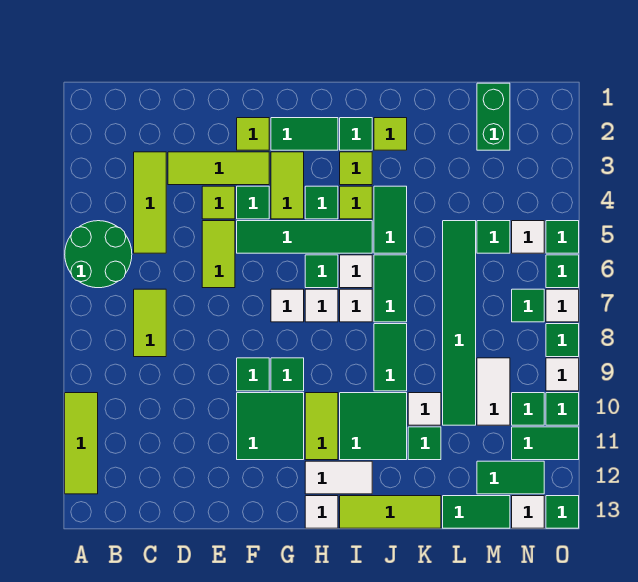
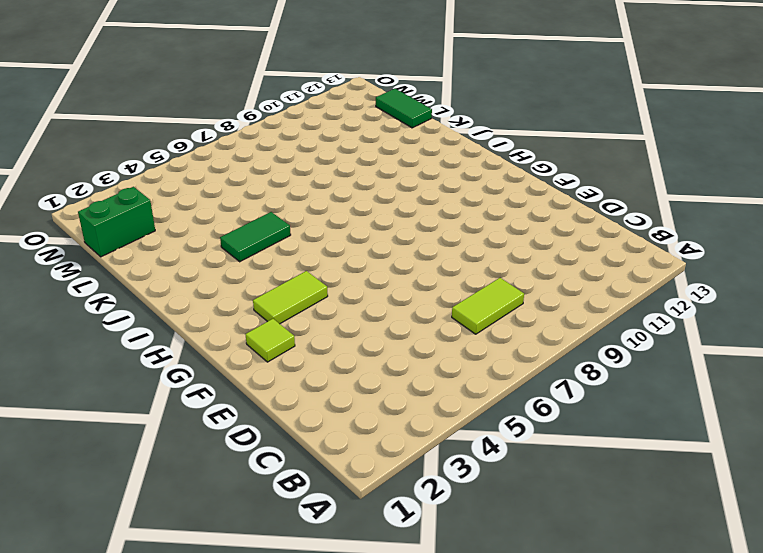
none -> green round brick A5:B6 level 1
none -> lime tile A10:A12 level 1
none -> lime tile C3:C5 level 1
none -> lime tile D3:F3 level 1

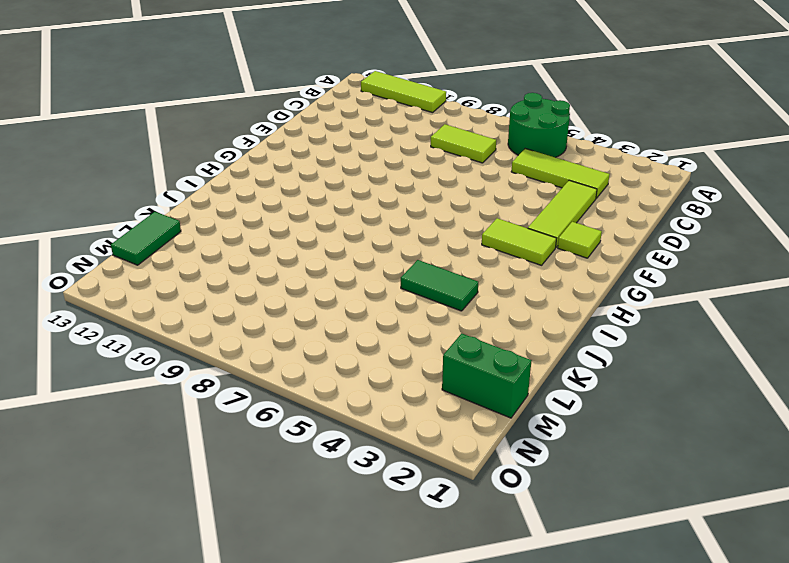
none -> lime tile E4 level 1
none -> lime tile E5:E6 level 1
none -> green tile F4 level 1
none -> green tile F5:I5 level 1

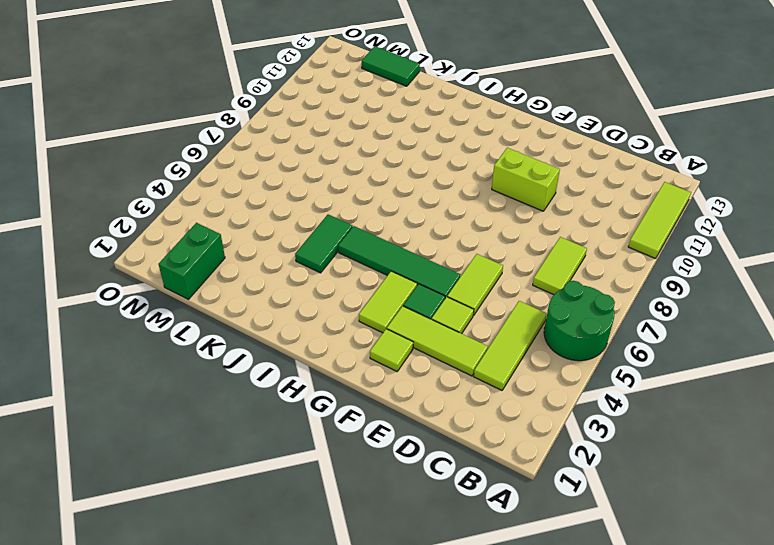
lime brick E10:F10 level 1 -> green tile F10:G11 level 1
none -> green tile F9 level 1
none -> green tile G2:H2 level 1
none -> white tile G7 level 1
none -> green tile G9 level 1

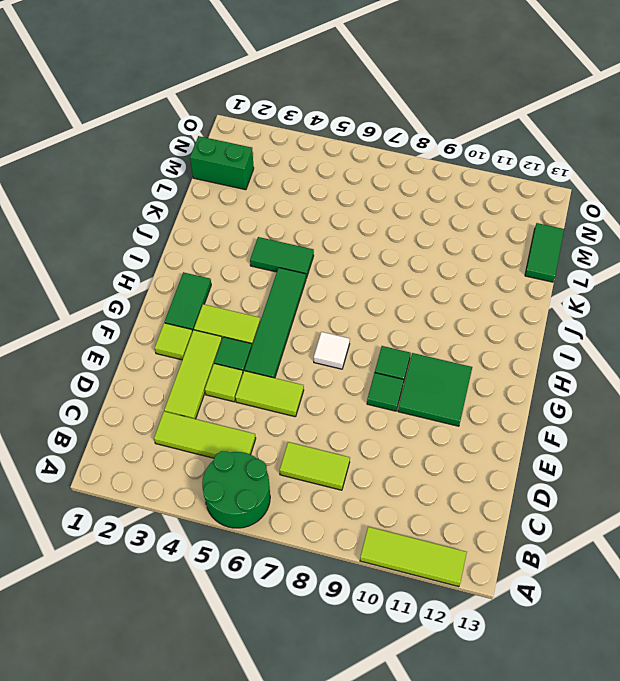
none -> green tile H4 level 1
none -> green tile H6 level 1
none -> white tile H7 level 1
none -> lime tile H10:H11 level 1

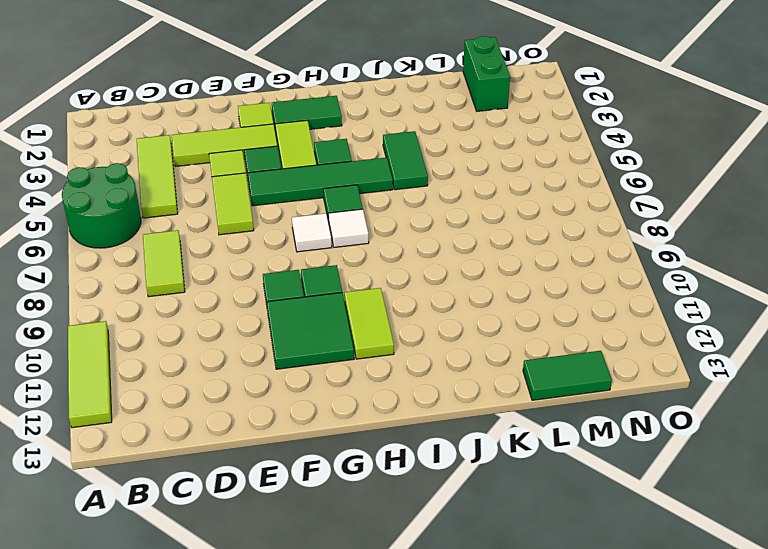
none -> white tile H12:I12 level 1
none -> white tile H13 level 1
none -> green tile I2 level 1
none -> lime tile I3 level 1

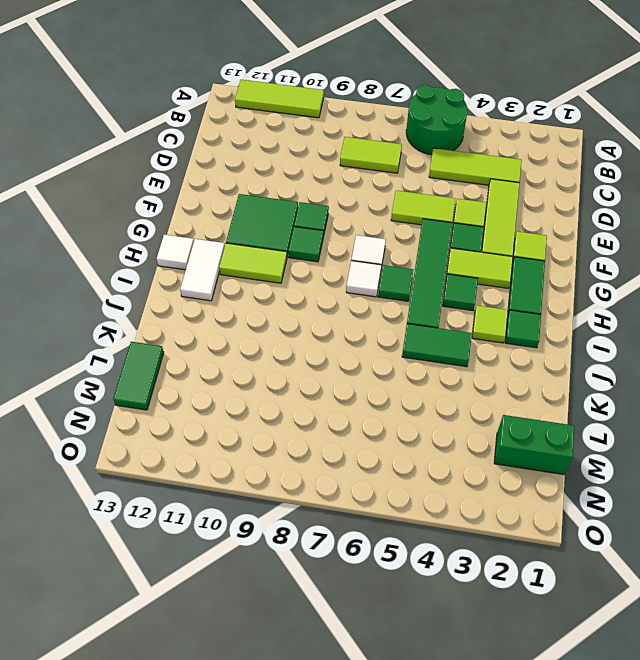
none -> lime tile I4 level 1
none -> white tile I6 level 1
none -> white tile I7 level 1
none -> green tile I10:J11 level 1

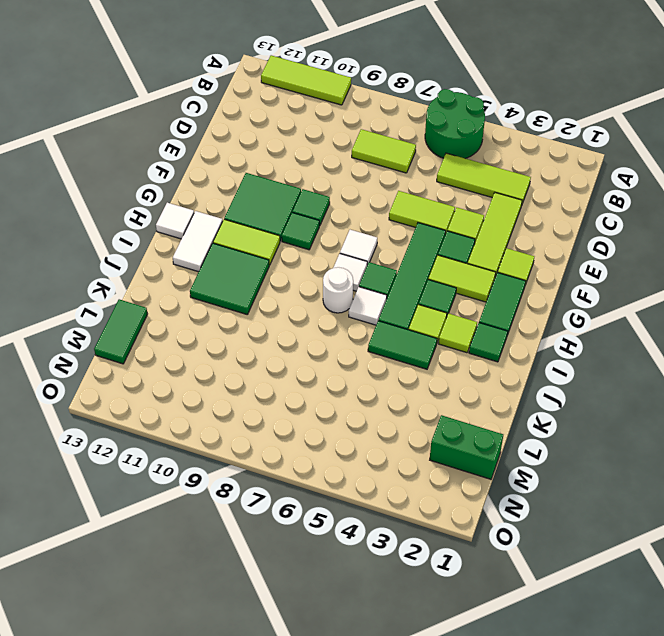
white round brick I7 level 1 -> white tile I7 level 1
none -> lime tile I13:K13 level 1
none -> lime tile J2 level 1
none -> green tile J6:J7 level 1
none -> green tile J8:J9 level 1

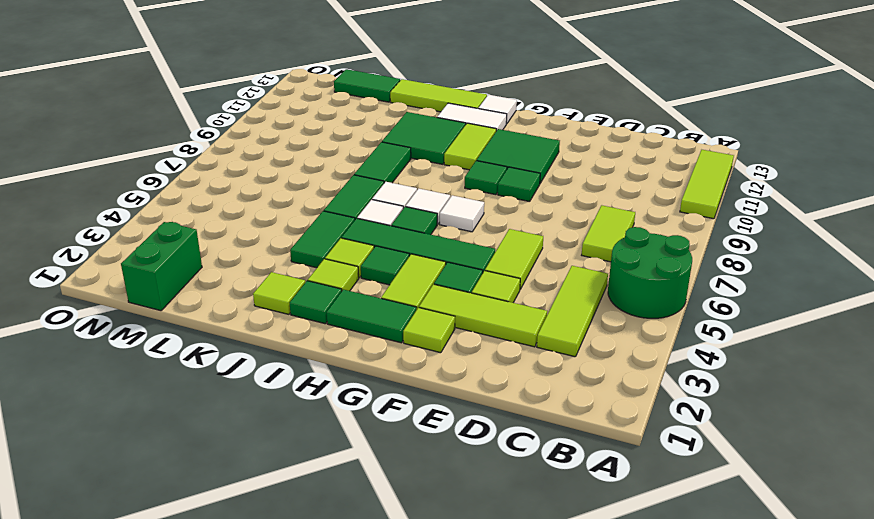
none -> white tile K10 level 1
none -> green tile K11 level 1
none -> green tile L5:L10 level 1
none -> green tile M5 level 1

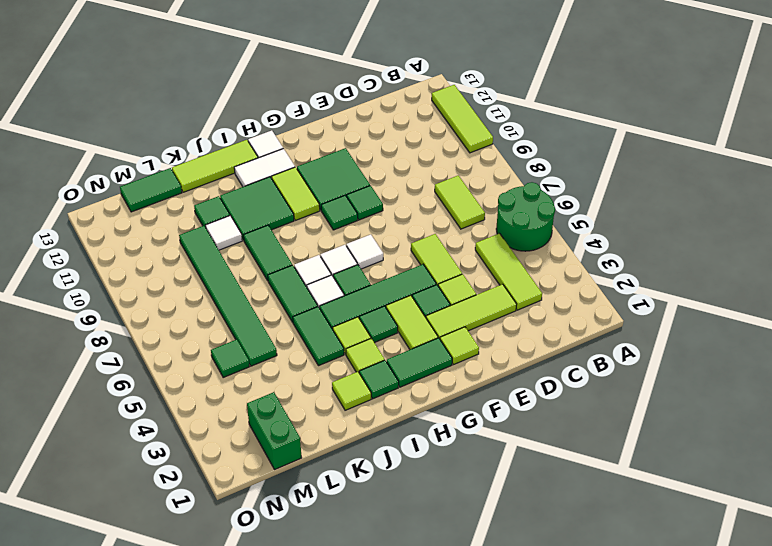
none -> white tile M9:M10 level 1
none -> green tile M12:N12 level 1
none -> white tile N5 level 1
none -> green tile N7 level 1

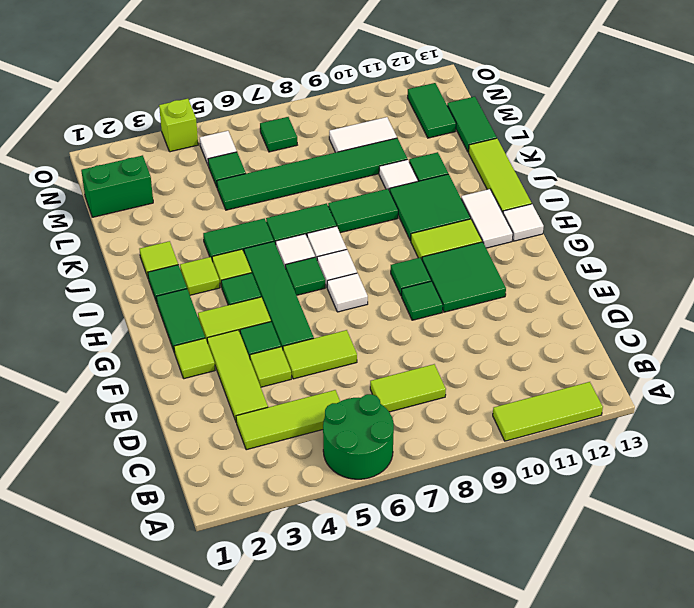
lime brick O4 level 1 -> none
none -> green tile N10 level 1
none -> green tile N11:O11 level 1
none -> white tile N13 level 1
none -> green tile O5 level 1

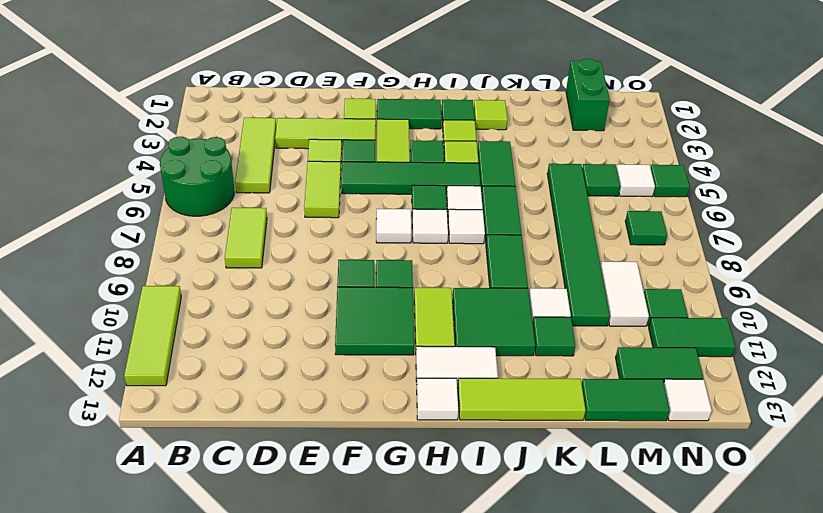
none -> green tile O6 level 1
none -> white tile O7 level 1
none -> green tile O8 level 1
none -> white tile O9 level 1

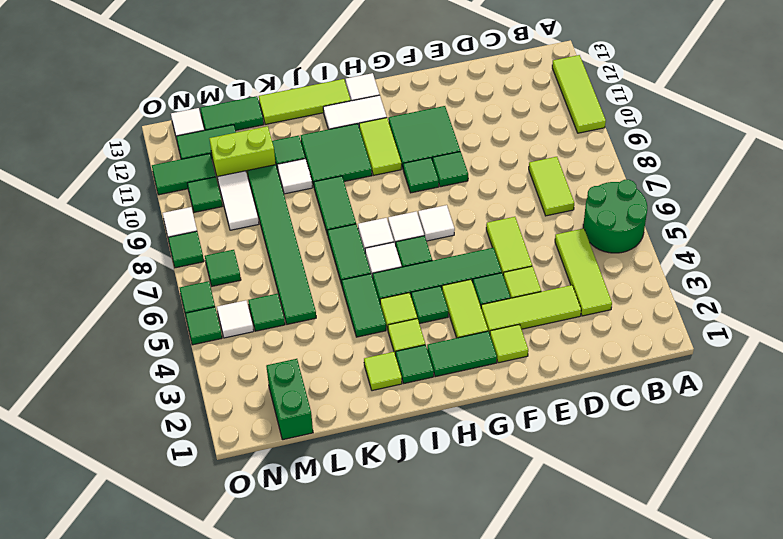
lime brick L11:M11 level 1 -> none
none -> white tile O7 level 1
none -> green tile O10 level 1
none -> green tile O13 level 1

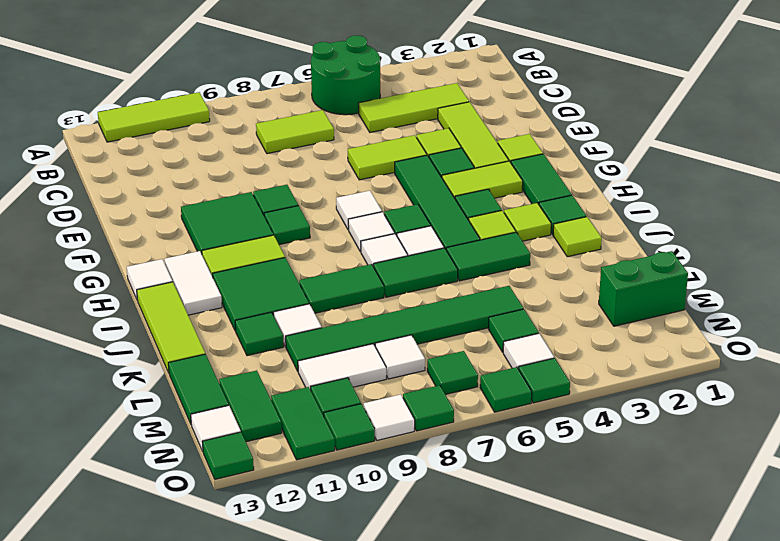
white tile M8 level 1 -> white tile O7 level 1

